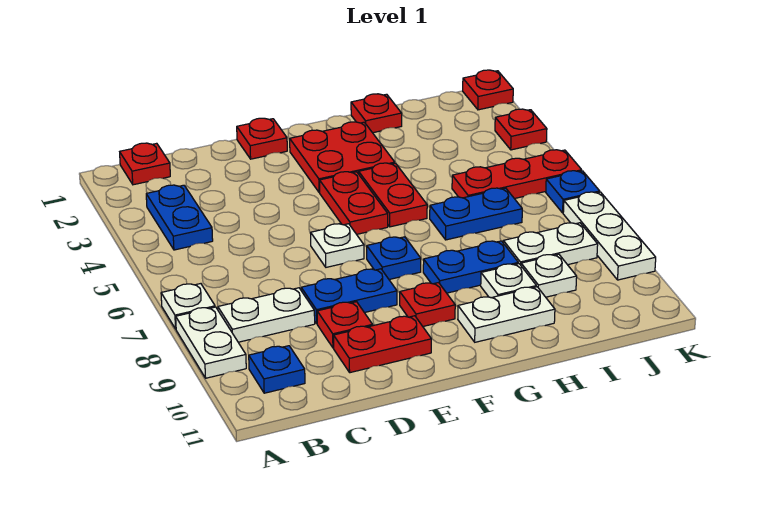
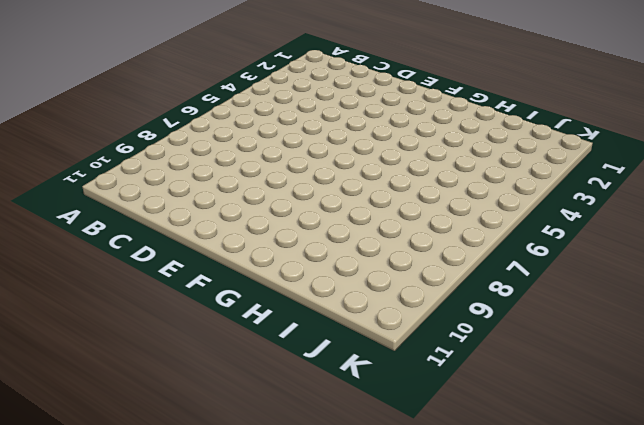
none -> white plate A7 level 1
none -> white plate A8:A9 level 1
none -> red plate B1 level 1

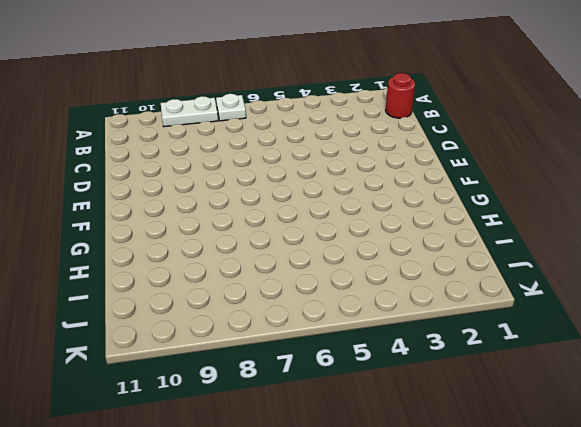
red round brick B1 level 1 -> red plate B1 level 1
none -> blue plate B3:B4 level 1
none -> white plate B8:C8 level 1
none -> blue plate B10 level 1

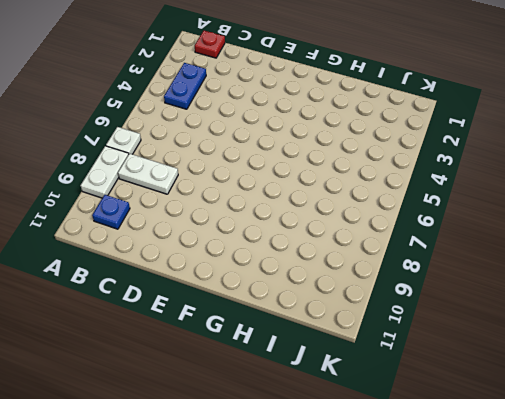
none -> blue plate D8:E8 level 1
none -> red plate D9 level 1
none -> red plate D10:E10 level 1

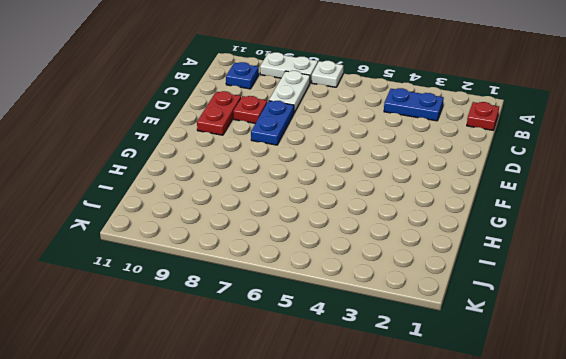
none -> red plate E1 level 1
none -> white plate E6 level 1
none -> red plate F2:G3 level 1

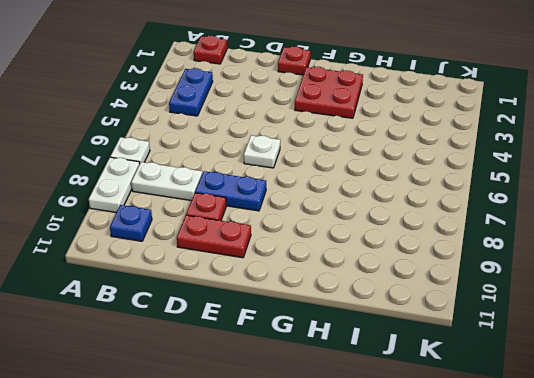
none -> red plate F4:F5 level 1
none -> blue plate F7 level 1
none -> red plate F9 level 1

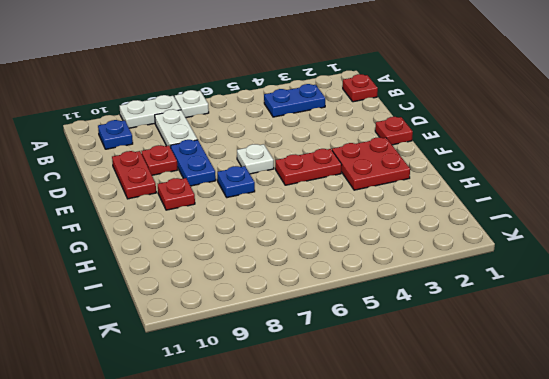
none -> red plate G4:G5 level 1
none -> blue plate G8:H8 level 1
none -> white plate G10:H10 level 1

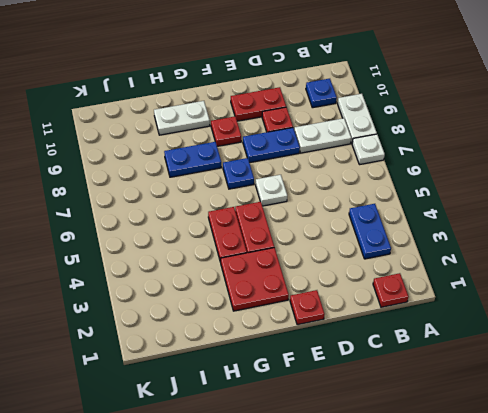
none -> red plate H1 level 1
none -> blue plate H6:I6 level 1
none -> white plate H9 level 1

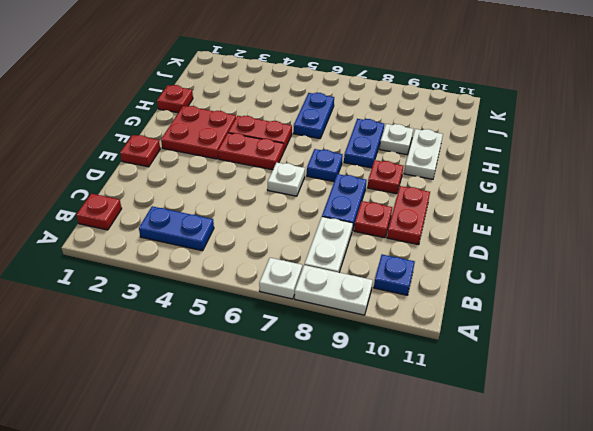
none -> red plate I5:K5 level 1
none -> white plate I8:J8 level 1
none -> white plate I9 level 1

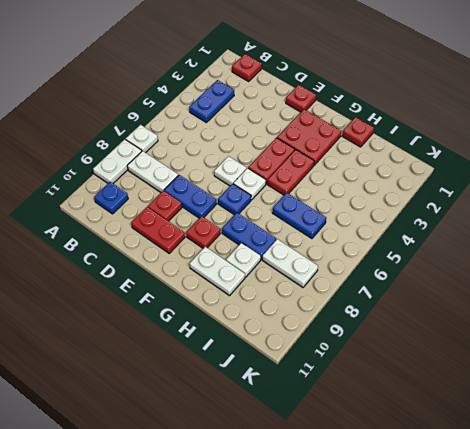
white plate F6 level 1 -> white plate I9 level 1
none -> red plate I5:K5 level 1
none -> red plate K1 level 1
none -> red plate K3 level 1

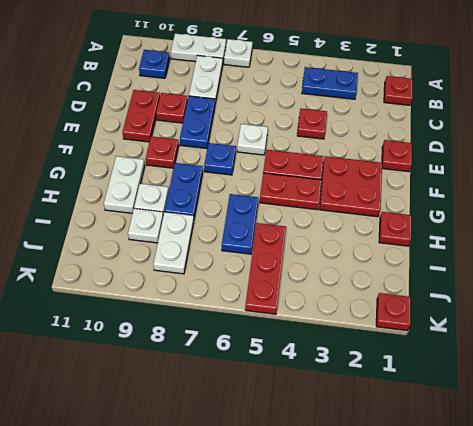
red plate D4 level 1 -> red plate K3 level 1
none -> blue plate K6 level 1
none -> white plate K7:K9 level 1

